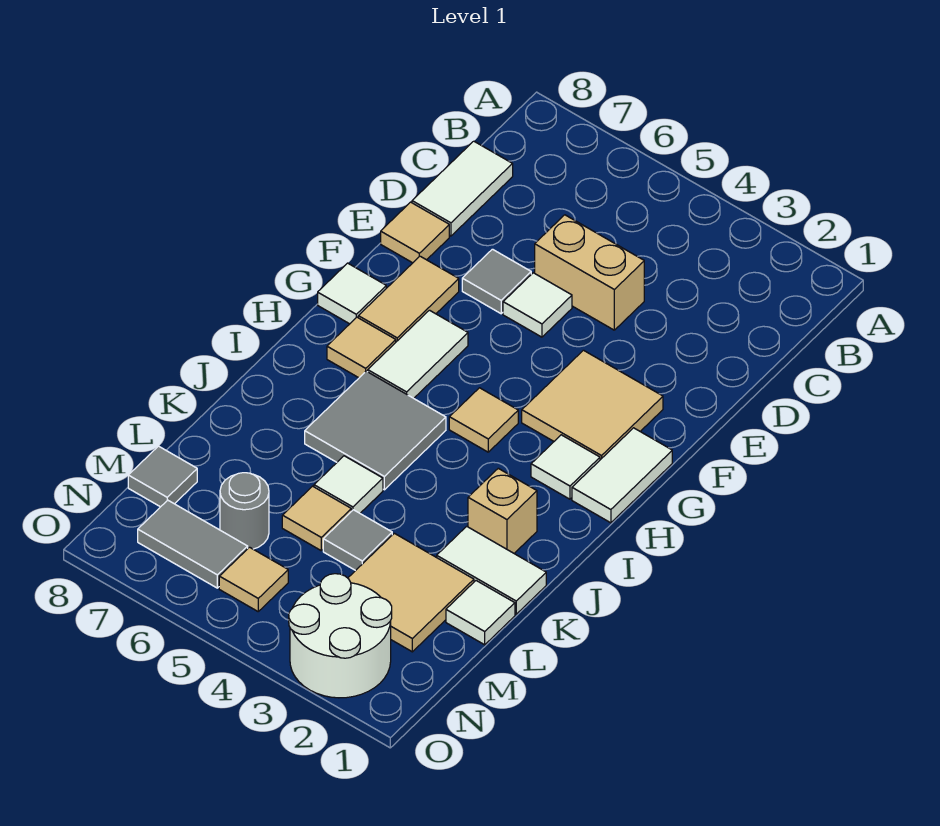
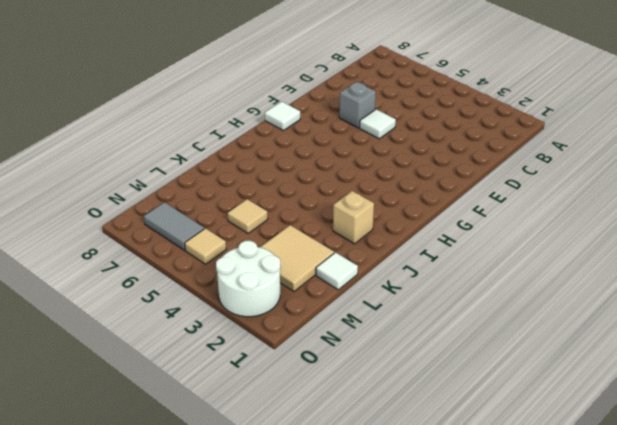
grey brick E6 level 1 -> grey tile E6 level 1
none -> white tile C8:D8 level 1
none -> tan brick D4:D5 level 1
none -> tan tile E8 level 1

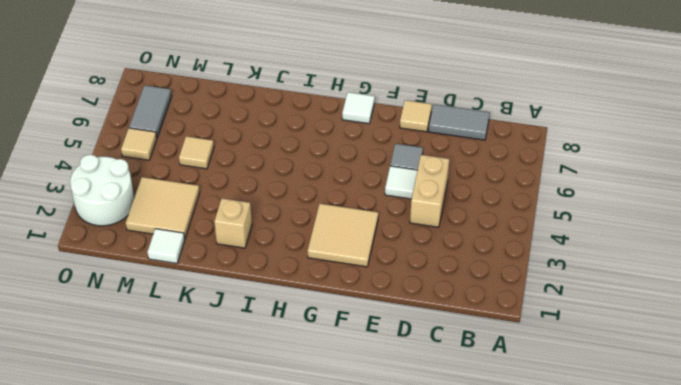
grey tile C8:D8 level 1 -> white tile C8:D8 level 1
none -> tan tile F7:G7 level 1
none -> white tile G1:H1 level 1
none -> white tile G6:H6 level 1

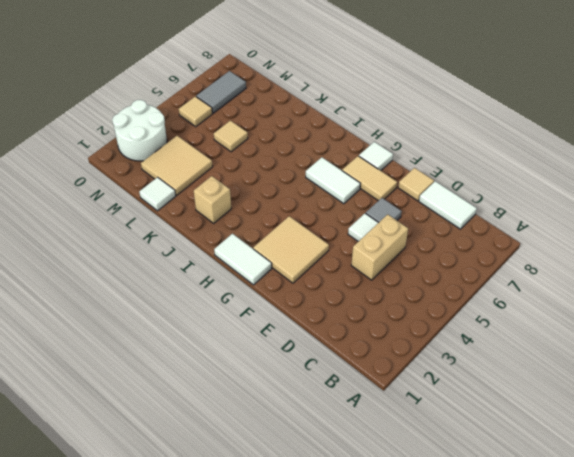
none -> white tile H2 level 1
none -> tan tile H4 level 1
none -> tan tile H7 level 1

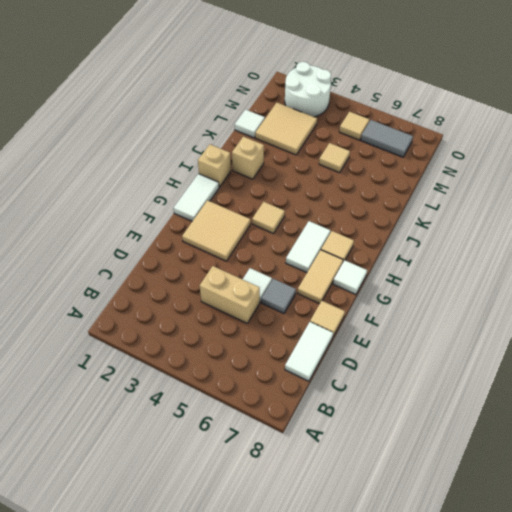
tan brick I1 level 1 -> none
none -> white tile H2 level 1
none -> grey tile I5:J6 level 1
none -> white tile K1:K2 level 1

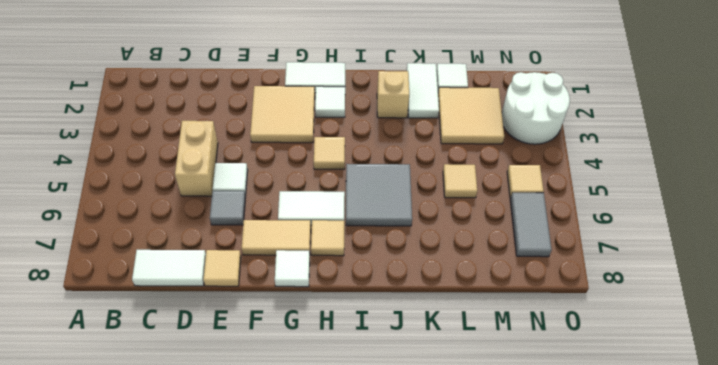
none -> white tile K5 level 1
none -> grey tile L4 level 1
none -> grey round brick M6 level 1

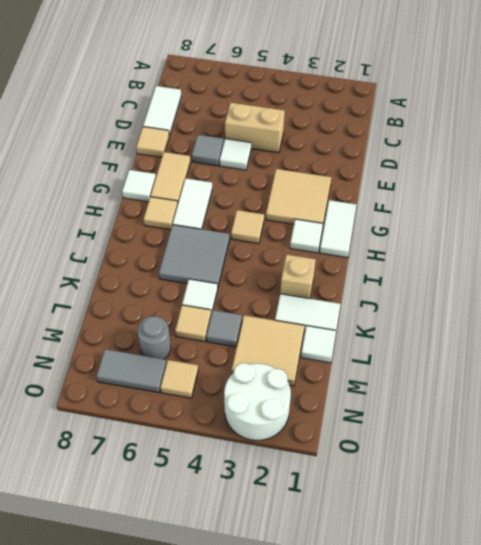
none -> grey tile M8 level 1

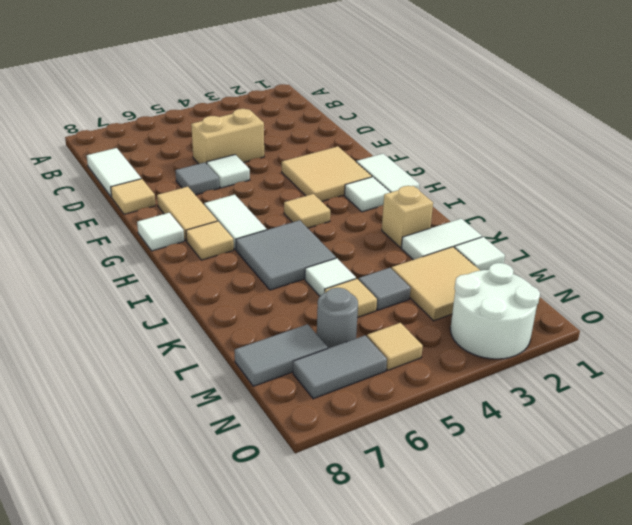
grey tile M7:M8 level 1 -> grey tile M8 level 1

